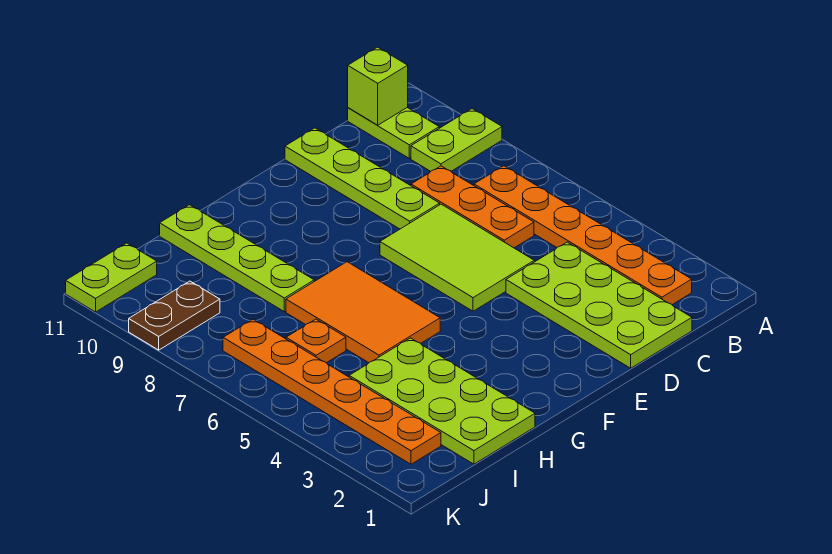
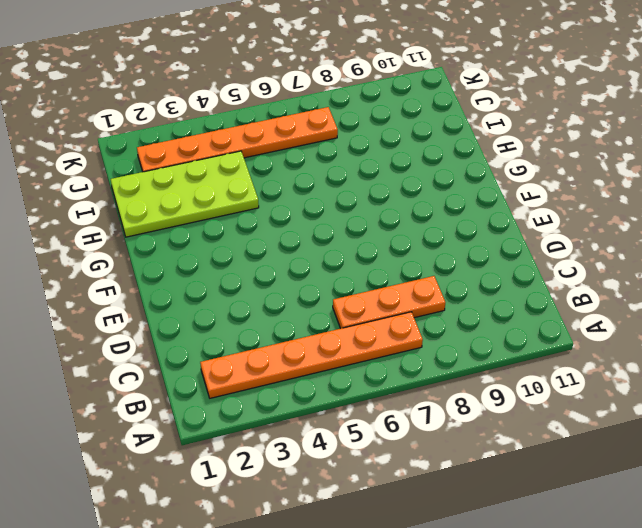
none -> lime plate A9:B9 level 1
none -> lime plate B10:B11 level 1
none -> lime plate C1:D4 level 1

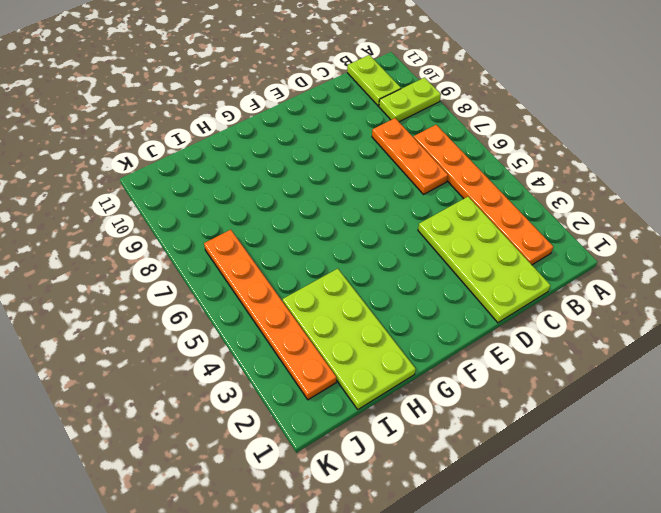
none -> lime tile D5:E7 level 1
none -> lime plate D8:D11 level 1
none -> orange tile G5:H7 level 1

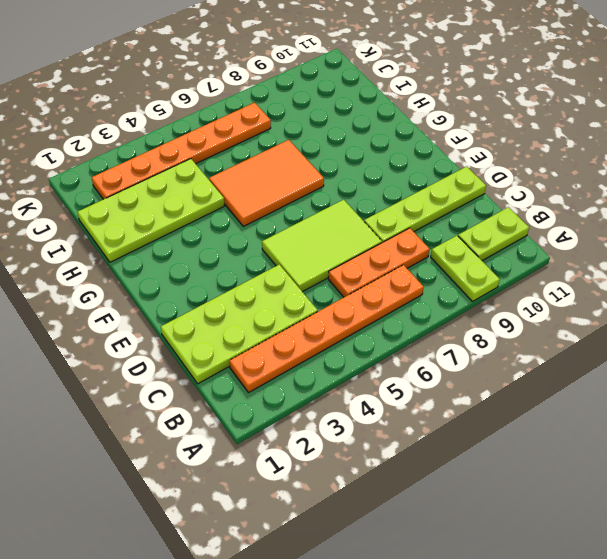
none -> lime plate H8:H11 level 1
none -> orange plate I6 level 1
none -> brown plate J9:K9 level 1

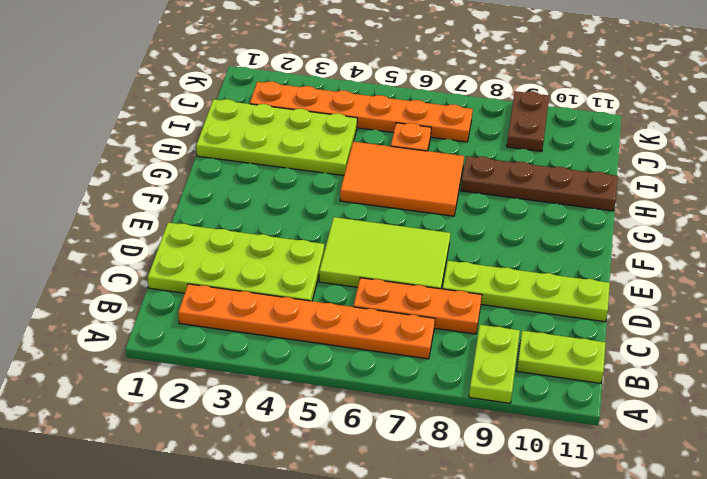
brown plate H8:H11 level 1 -> lime plate H8:H11 level 1
none -> lime plate J11:K11 level 1
none -> lime brick B11 level 2

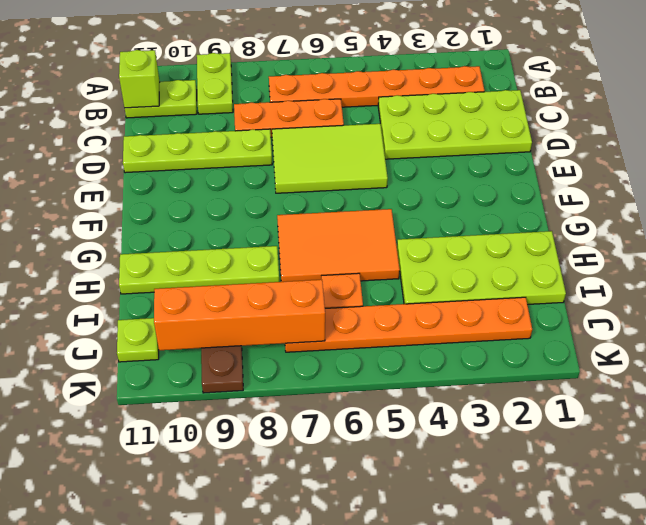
orange brick J7:J10 level 2 -> none
lime plate J11 level 1 -> lime plate J11:K11 level 1

